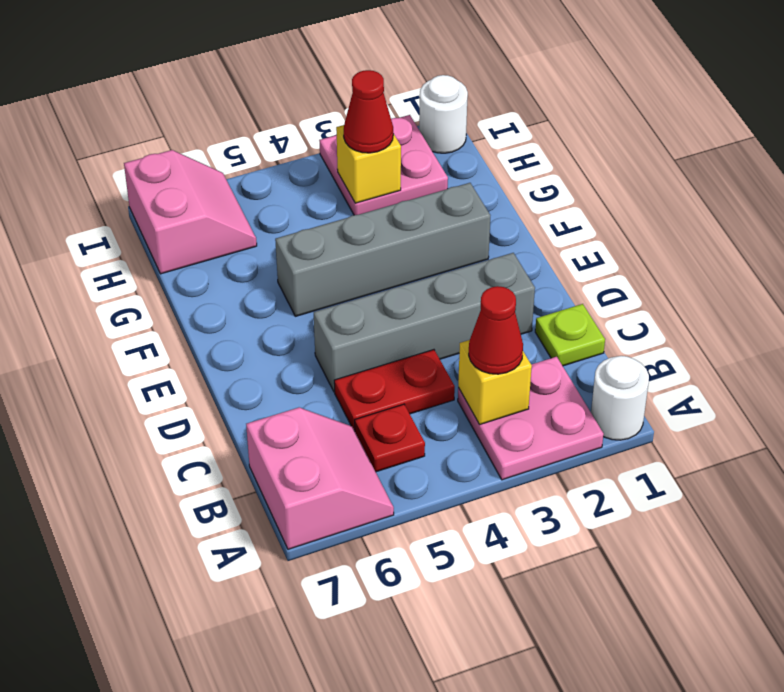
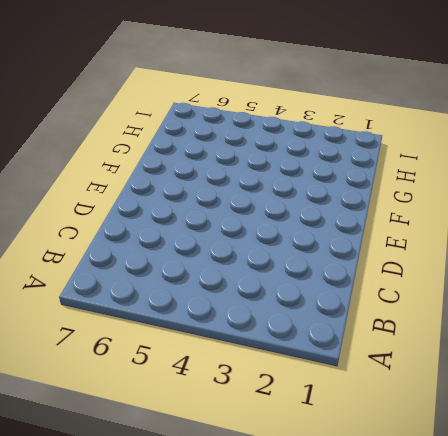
none -> white round brick A1 level 1
none -> pink plate A2:B3 level 1
none -> pink slope A6:B7 level 1 top 7

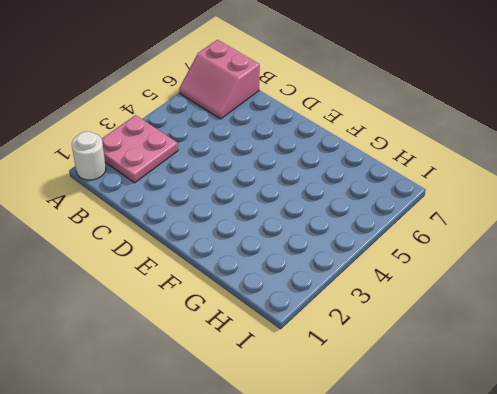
none -> red plate B5 level 1
none -> lime plate C1 level 1
none -> red plate C4:C5 level 1

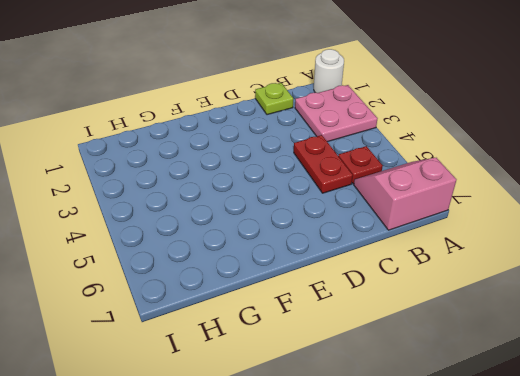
none -> grey brick D2:D5 level 1
none -> grey brick F2:F5 level 1
none -> pink plate H2:I3 level 1

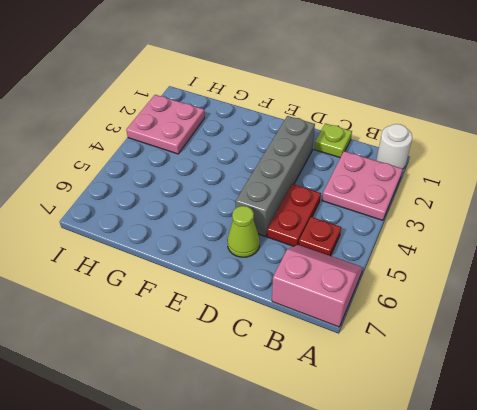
lime cone D6 level 1 -> none
none -> grey brick F2:F5 level 1
none -> pink slope H6:I7 level 1 top 7
none -> white round brick I1 level 1

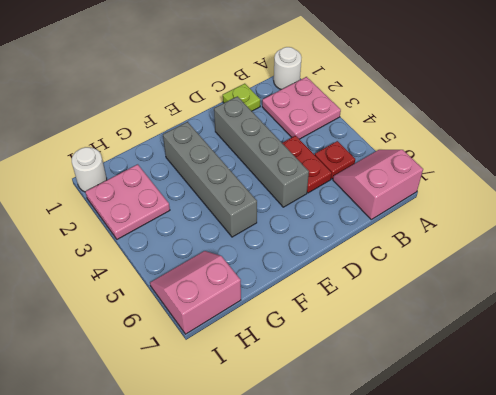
none -> yellow brick B3 level 2
none -> yellow brick H3 level 2
none -> red cone B3 level 3

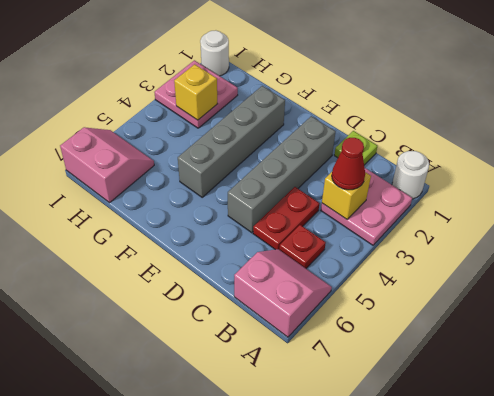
none -> red cone H3 level 3

